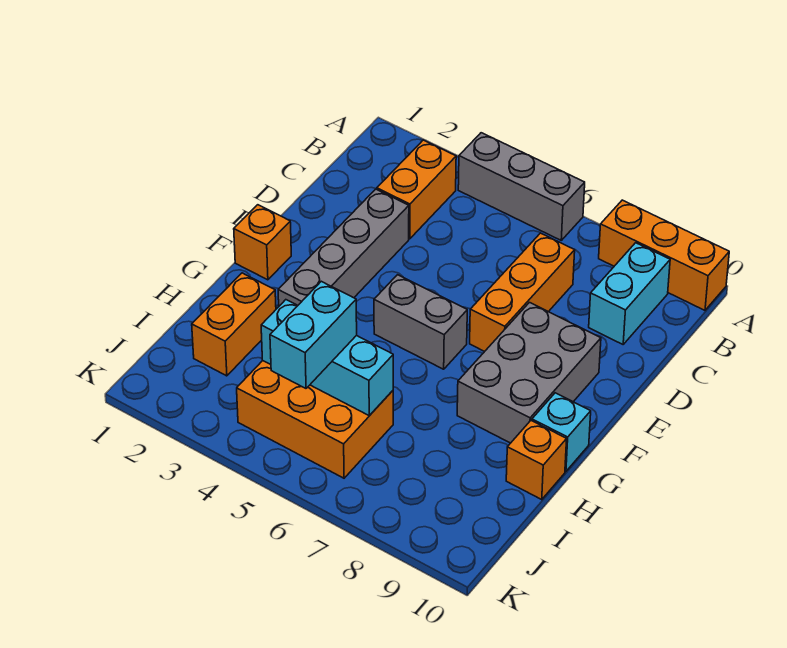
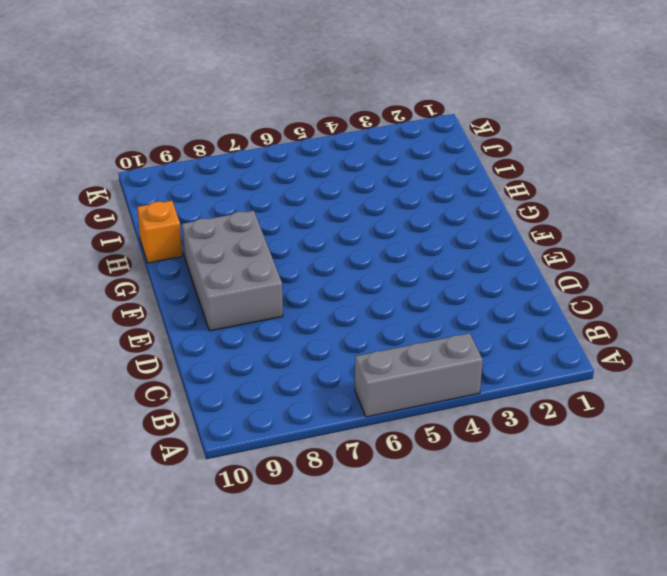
none -> orange brick A8:A10 level 1
none -> orange brick B3:C3 level 1
none -> cyan brick B9:C9 level 1

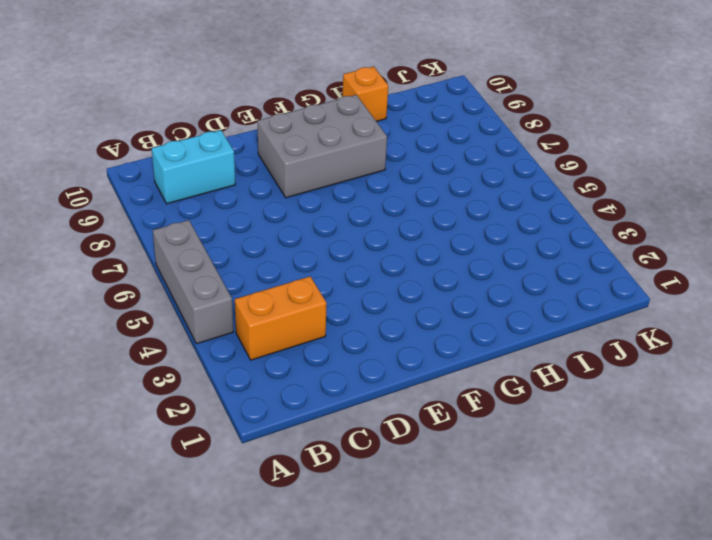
none -> orange brick A8:A10 level 1
none -> orange brick C7:E7 level 1
none -> grey brick D3:G3 level 1

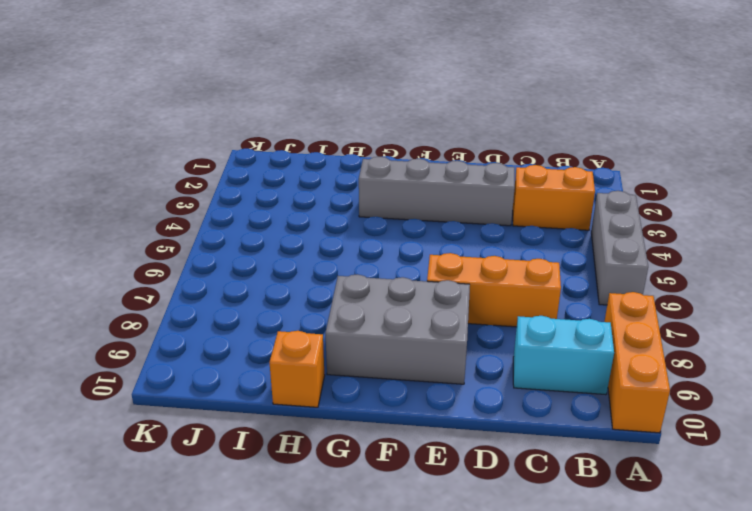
none -> orange brick F1 level 1
none -> grey brick F5:F6 level 1
none -> cyan brick G10 level 1

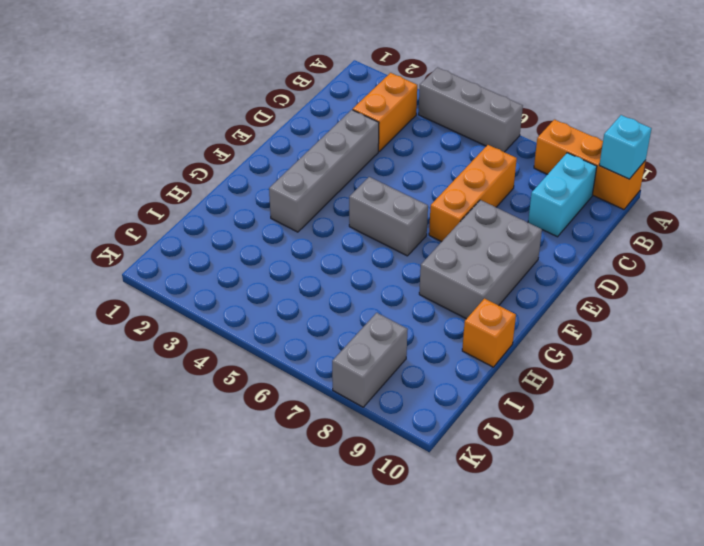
cyan brick A10 level 2 -> cyan brick G10 level 1
grey brick J8:K8 level 1 -> none
none -> orange brick F1 level 1
none -> orange brick H2:I2 level 1
none -> orange brick I4:J6 level 1

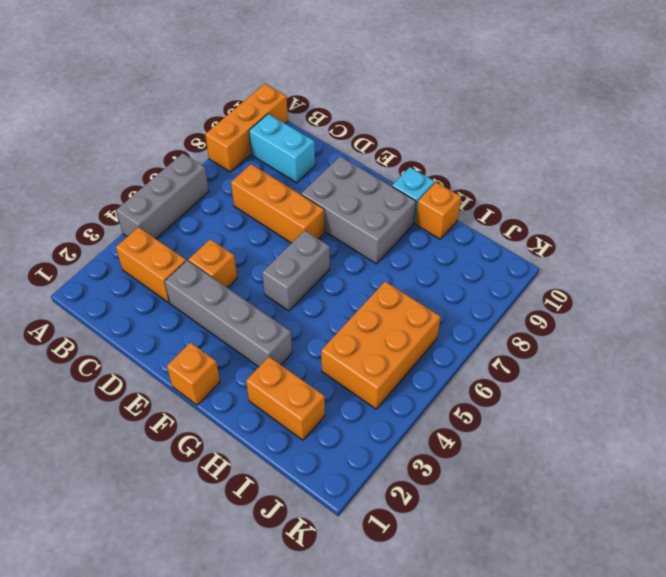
orange brick D4 level 1 -> none
none -> cyan brick I4:I6 level 2
none -> cyan brick I5:J5 level 3

